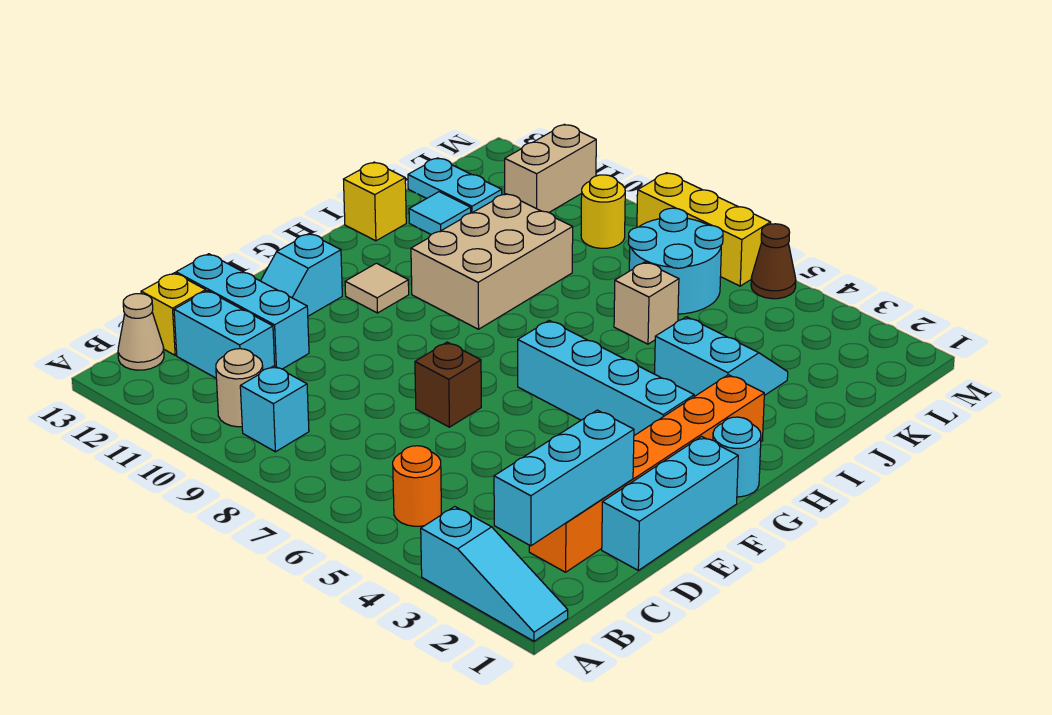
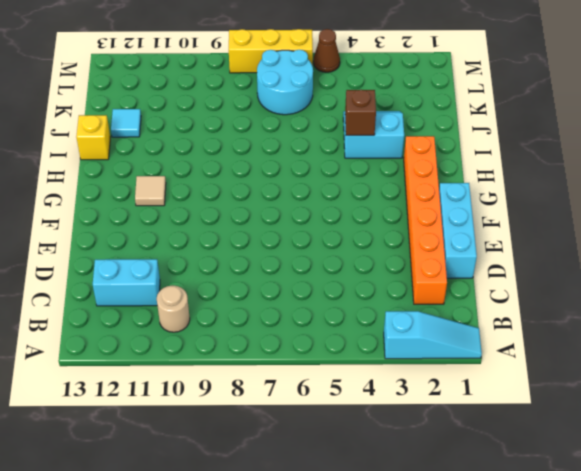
brown brick I4 level 2 -> brown brick E7 level 1
none -> orange round brick B5 level 1
none -> cyan brick B9 level 1
none -> tan cone B13 level 1

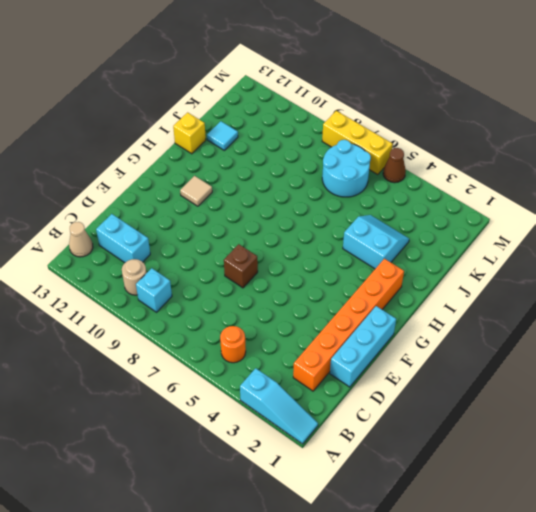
none -> yellow brick C13 level 1
none -> cyan brick D11:D13 level 1
none -> cyan slope E12:F12 level 1 top F

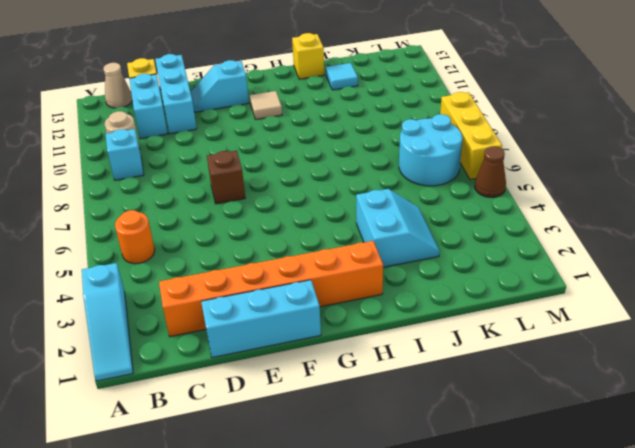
none -> cyan round brick G1 level 1
none -> cyan brick G3:G6 level 1
none -> tan brick H9:J10 level 1

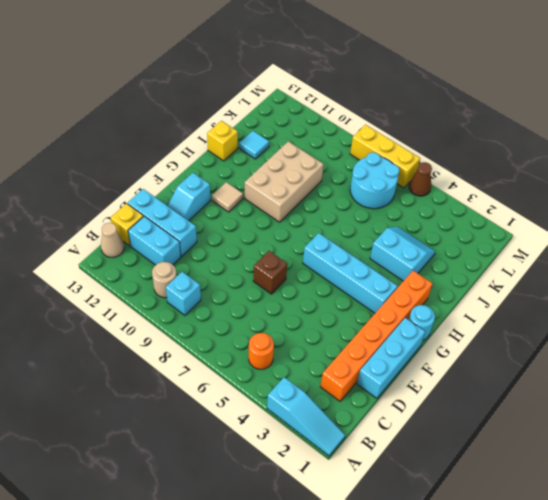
none -> tan brick J6 level 1
none -> cyan plate K12:K13 level 1
none -> yellow round brick L9 level 1

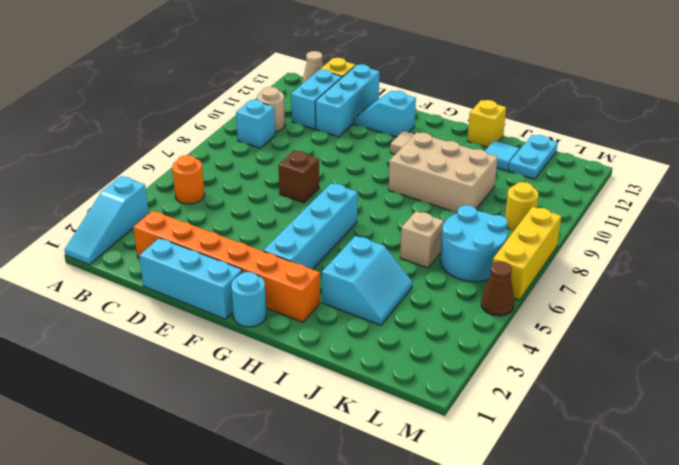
none -> tan brick L11:M11 level 1
none -> cyan brick B2:D2 level 2

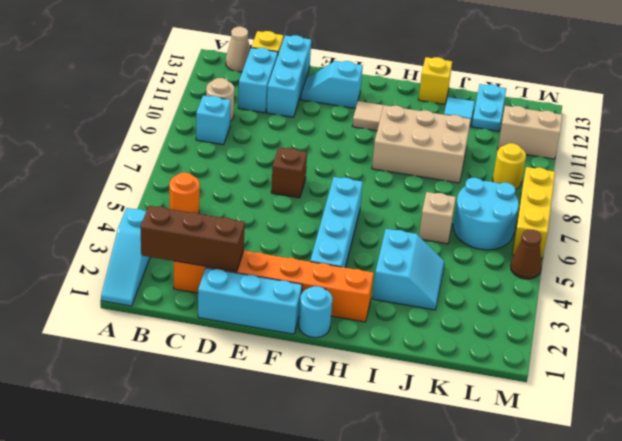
brown brick B2:D2 level 2 -> cyan brick B2:D2 level 2

